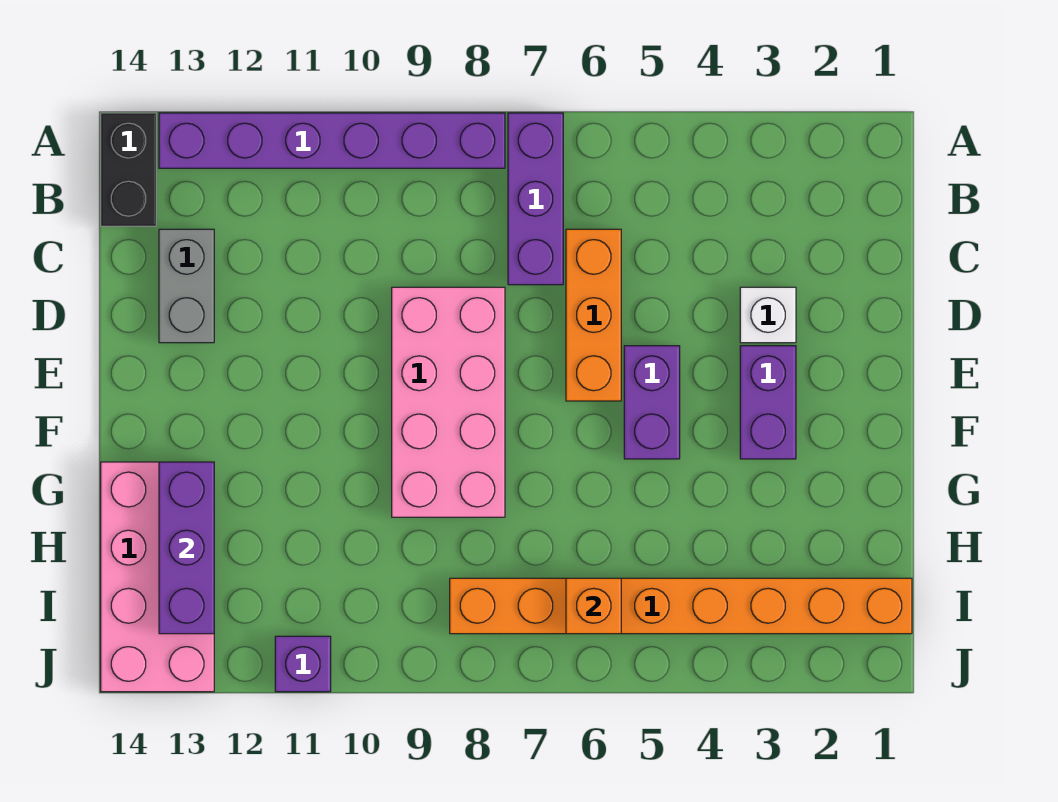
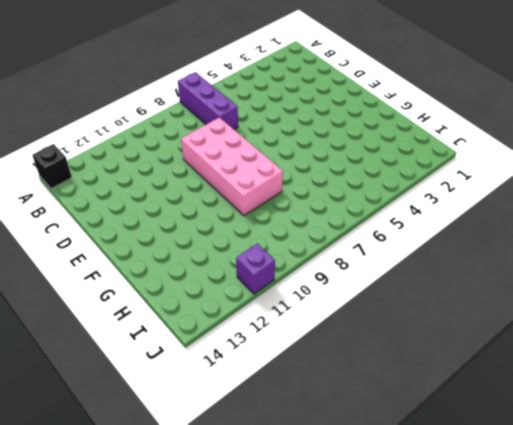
black brick A14 level 1 -> black brick A14:B14 level 1
none -> purple brick A8:A13 level 1
none -> orange brick C6:E6 level 1
none -> grey brick C13:D13 level 1

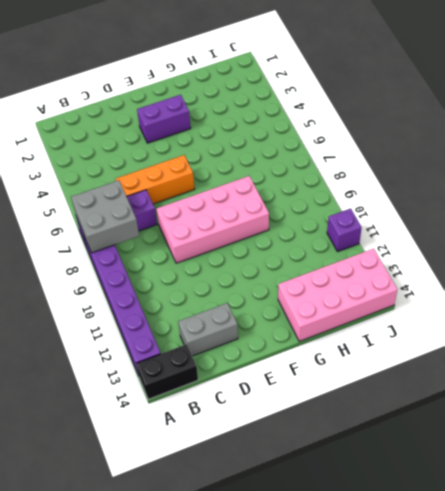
grey brick A7:B8 level 2 -> none
none -> white brick D3 level 1
none -> purple brick E5:F5 level 1
none -> orange brick I1:I8 level 1

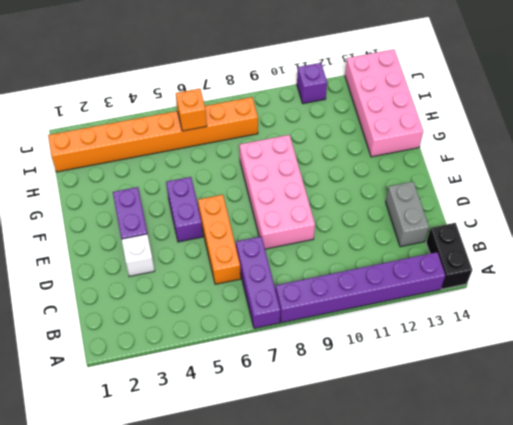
none -> purple brick G13:I13 level 2

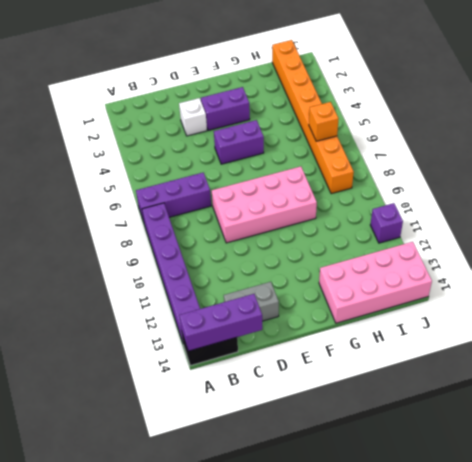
purple brick A14:C14 level 2 -> purple brick G13:I13 level 2
none -> orange brick C6:E6 level 1

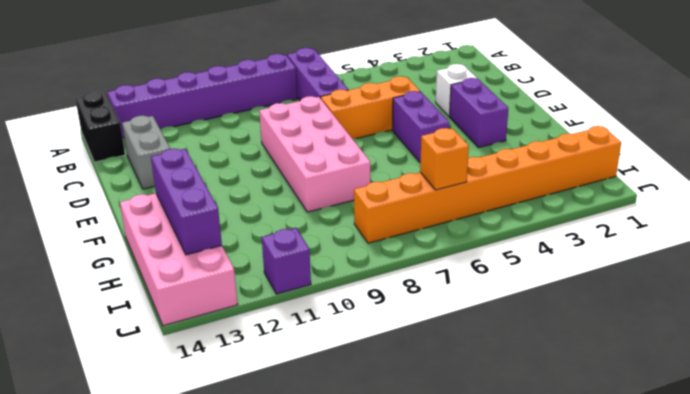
orange brick D5:D7 level 1 -> orange brick C6:E6 level 1

